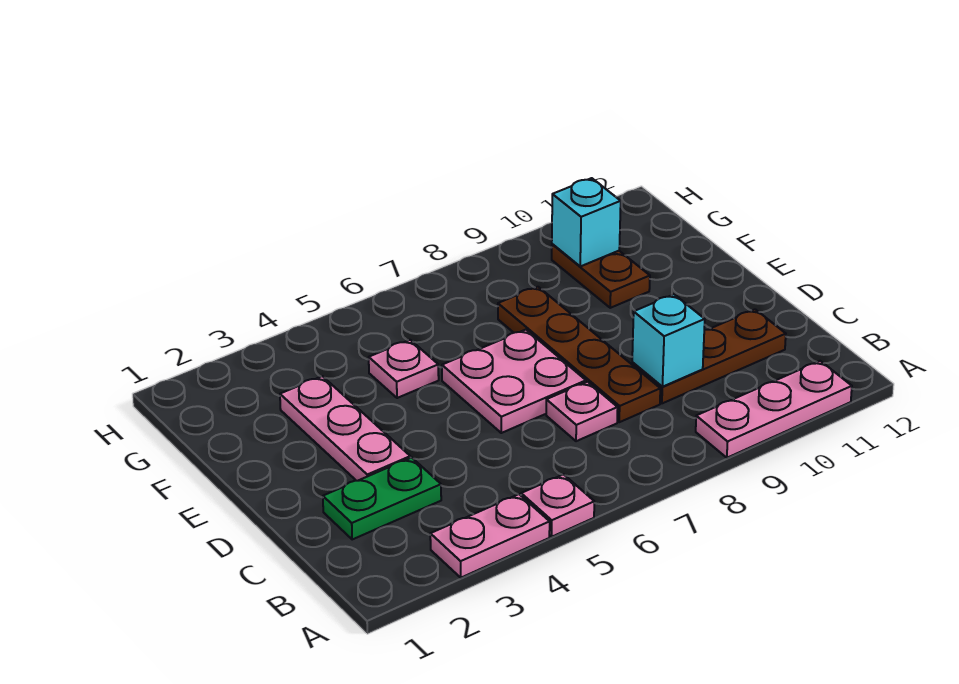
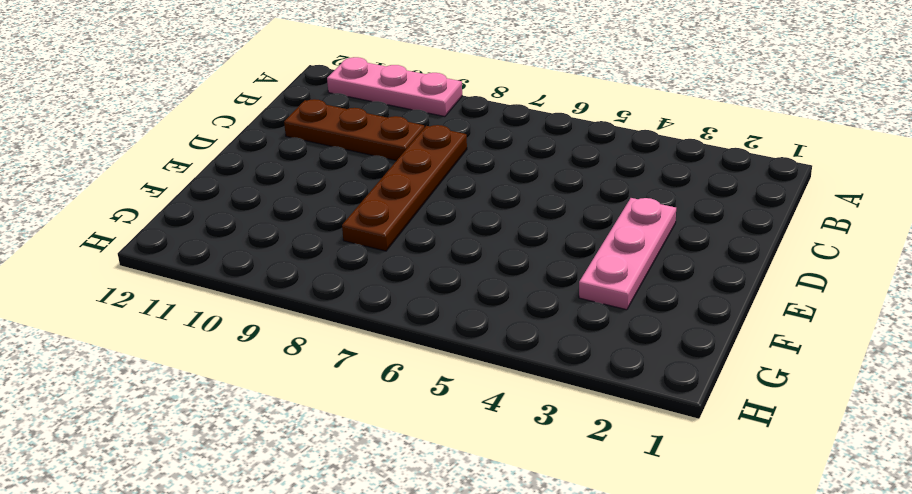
none -> pink plate A3:A4 level 1
none -> pink plate A5 level 1
none -> green plate C2:C3 level 1

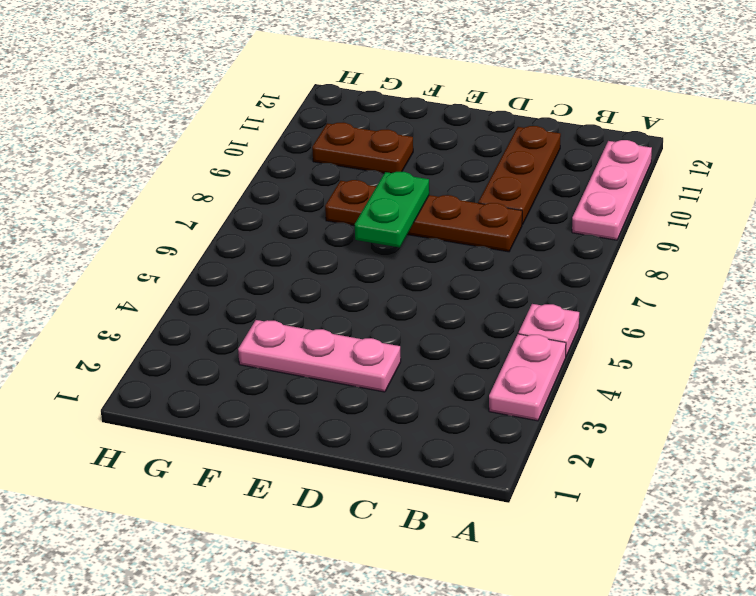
green plate E7:E8 level 2 -> green plate C2:C3 level 1
none -> pink plate C7 level 1
none -> pink plate D6:E7 level 1
none -> pink plate F5 level 1

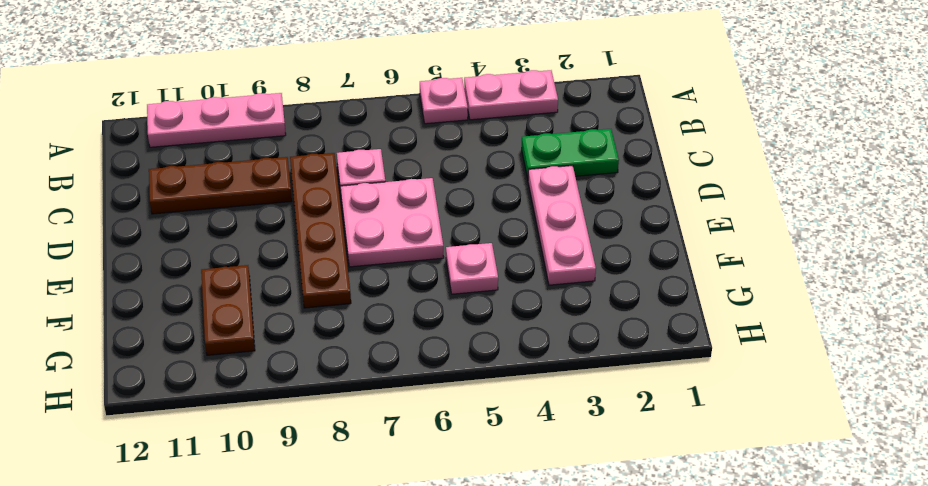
none -> cyan brick C9 level 2
none -> cyan brick G10 level 2

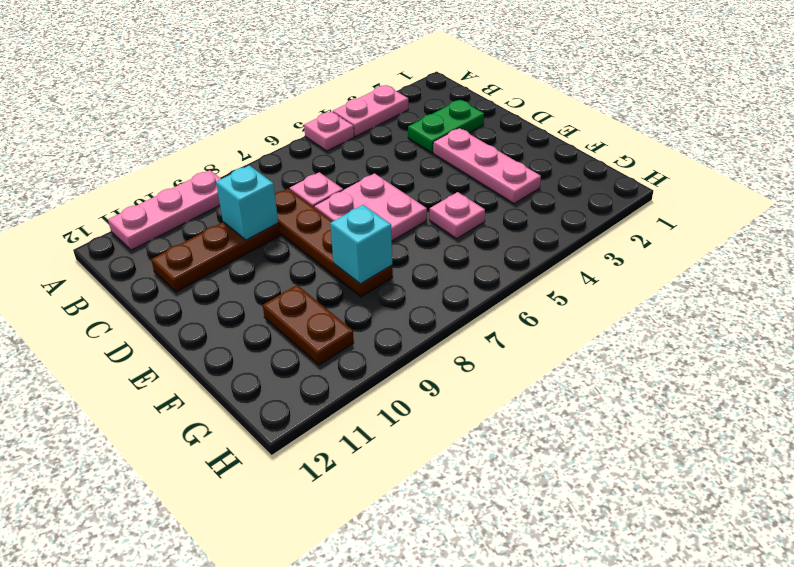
cyan brick F8 level 2 -> cyan brick G10 level 2

